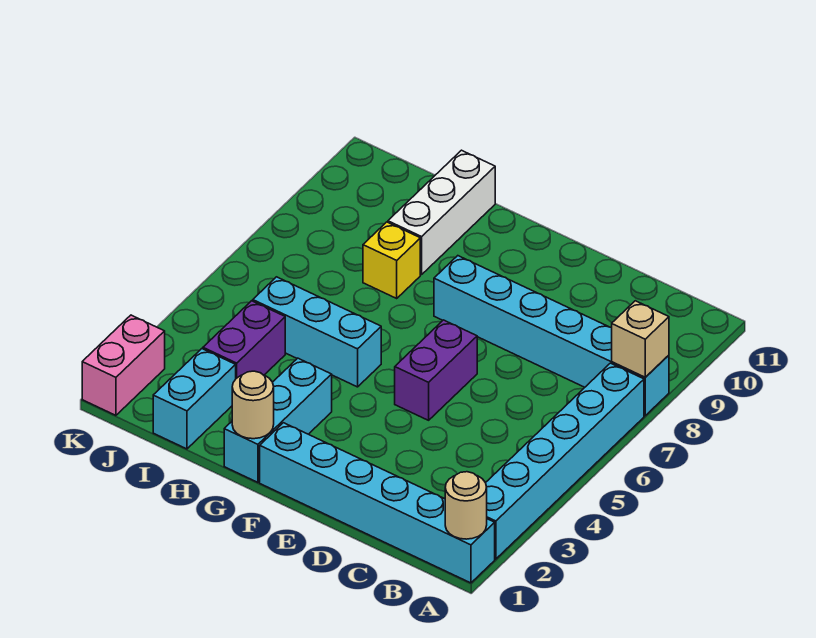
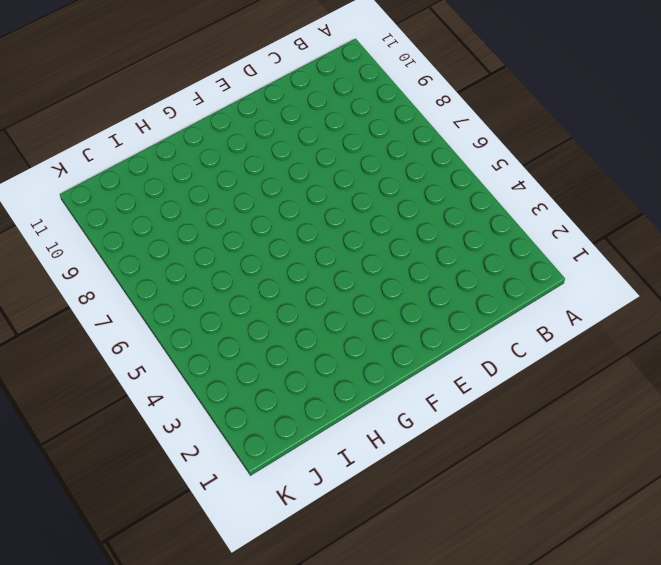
none -> cyan brick A1:F1 level 1
none -> cyan brick A2:A7 level 1
none -> cyan brick A8:F8 level 1

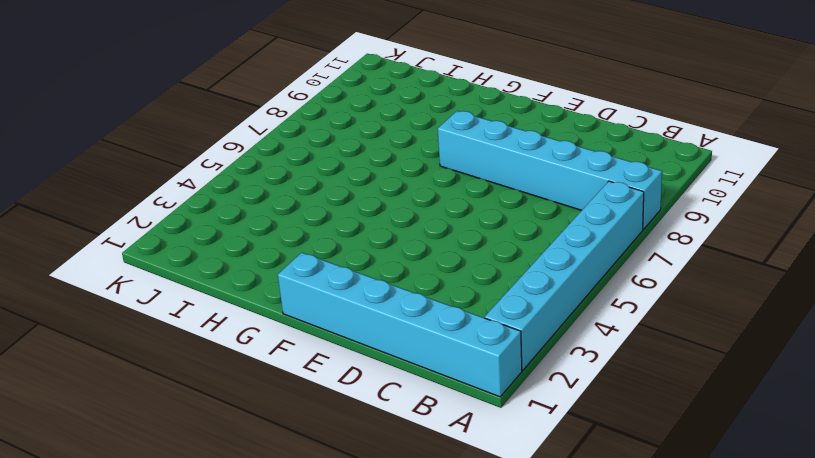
none -> purple brick E5:E6 level 1
none -> cyan brick G1:G3 level 1
none -> cyan brick G5:I5 level 1

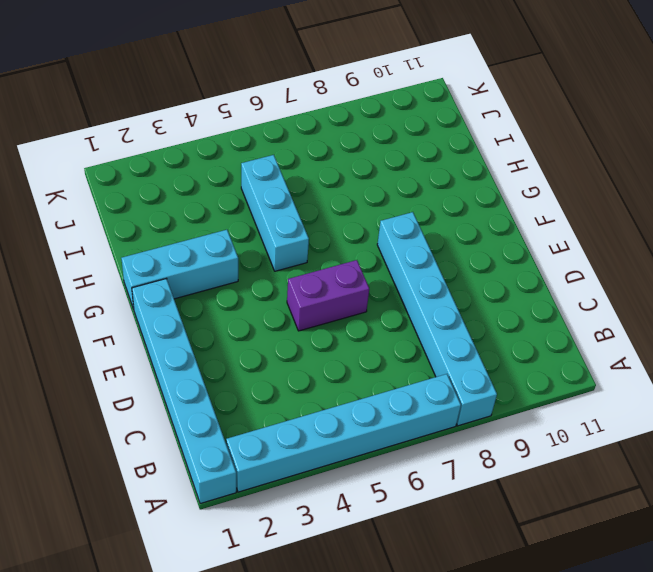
none -> yellow brick H8 level 1
none -> white brick H9:H11 level 1
none -> cyan brick I1:I2 level 1

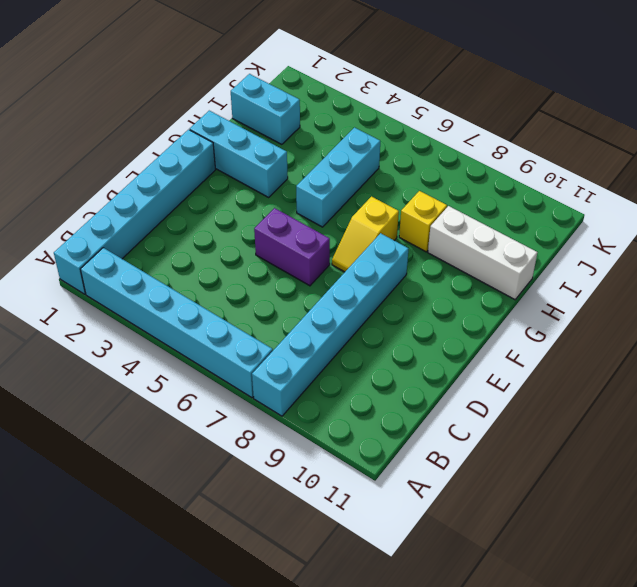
yellow slope F7:G7 level 1 top G -> none
none -> purple brick I3:I4 level 1
none -> pink brick K1:K2 level 1
none -> tan round brick A1 level 2

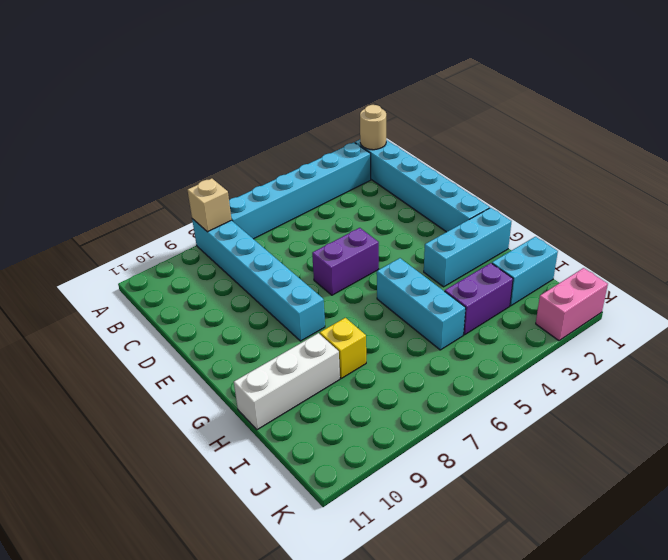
none -> tan round brick G1 level 2

